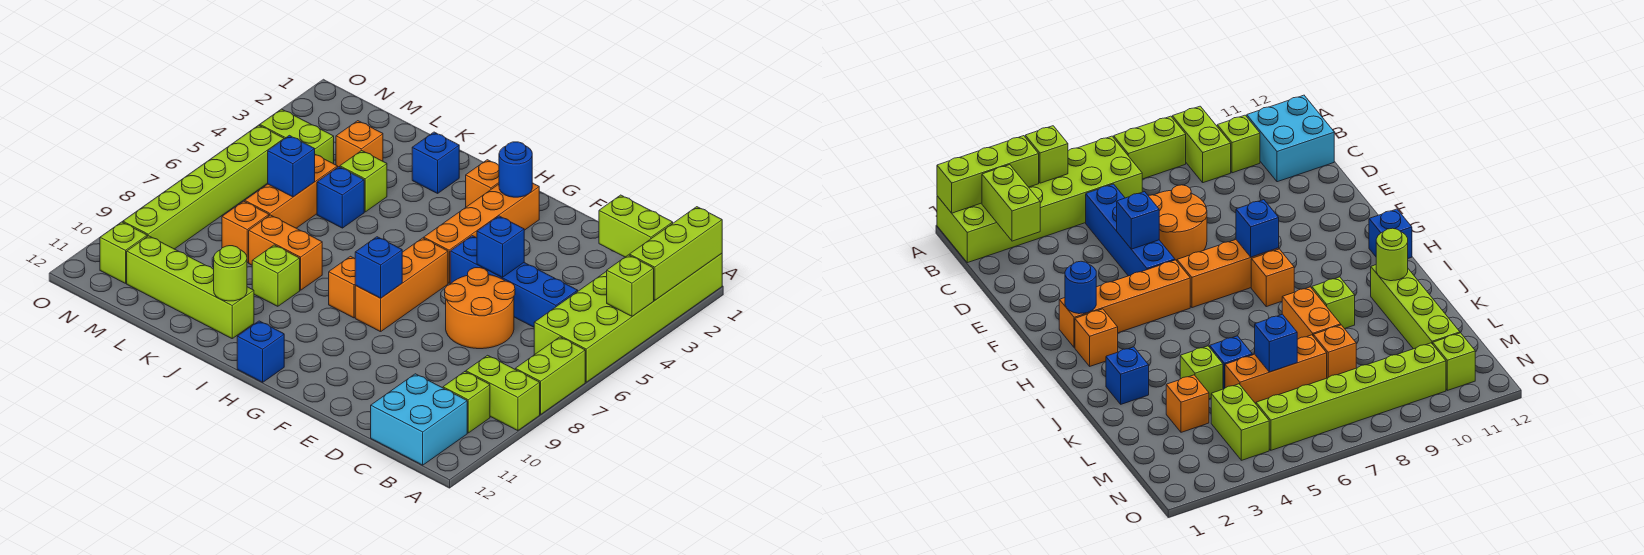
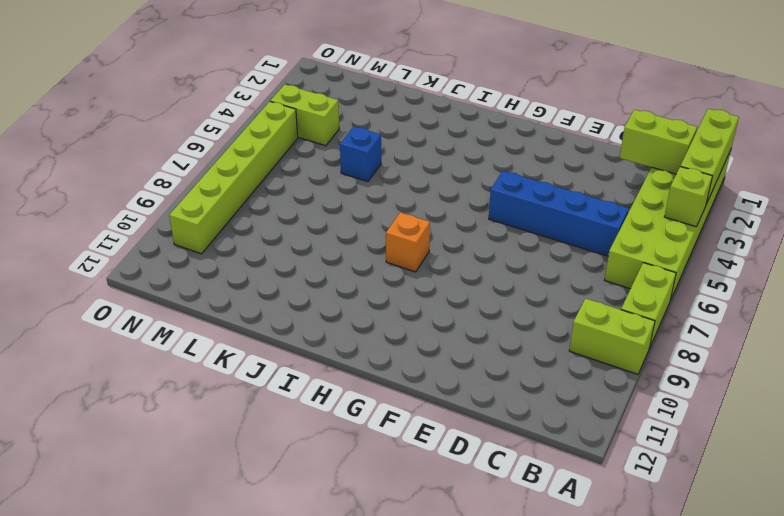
none -> lime brick B10 level 1
none -> cyan brick B11:C12 level 1
none -> orange round brick D6:E7 level 1
none -> orange brick G2:G5 level 1

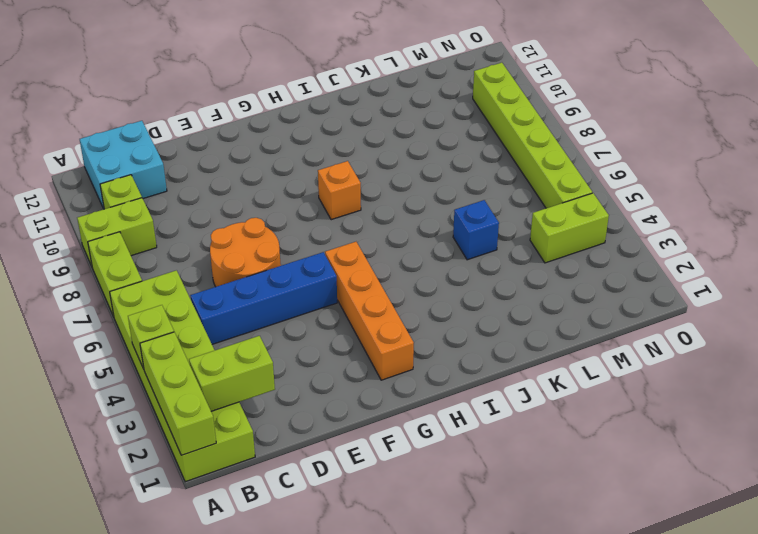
none -> orange brick G6:G8 level 1
none -> orange brick H2 level 1
none -> blue brick H12 level 1
none -> blue brick J2 level 1

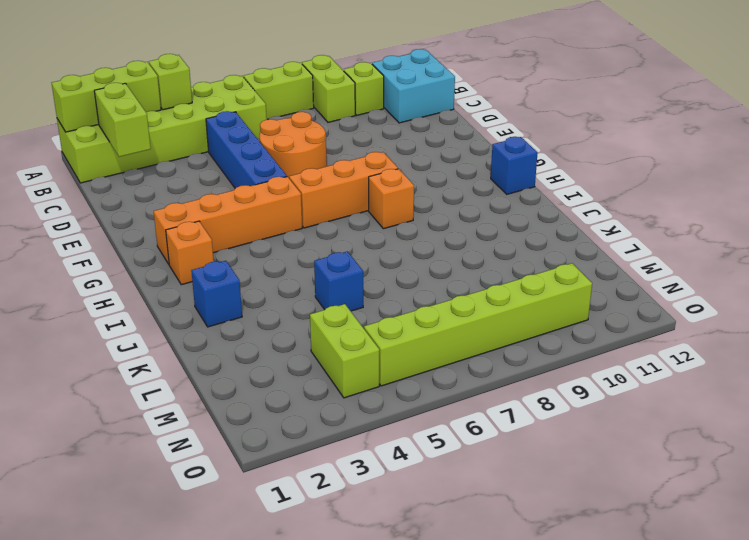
none -> orange brick J8:K8 level 1
none -> lime brick J9 level 1
none -> lime brick J11:M11 level 1
none -> lime brick K4 level 1

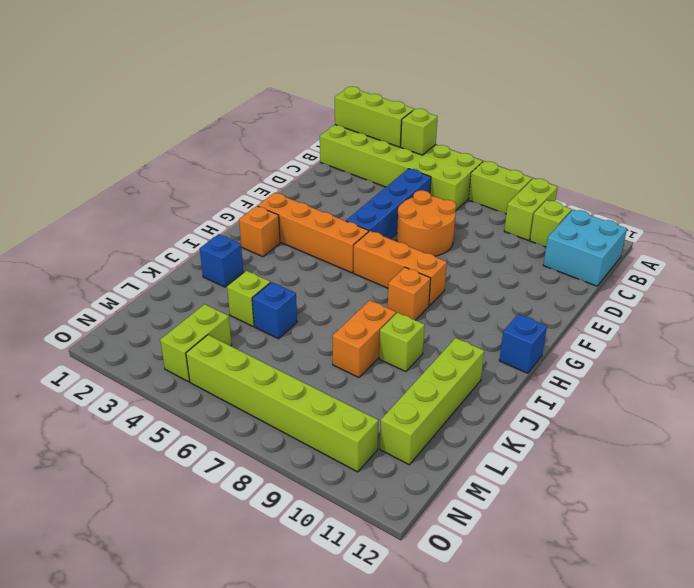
none -> orange brick L3 level 1
none -> orange brick L5:L7 level 1
none -> orange brick L8 level 1
none -> lime brick N11 level 1

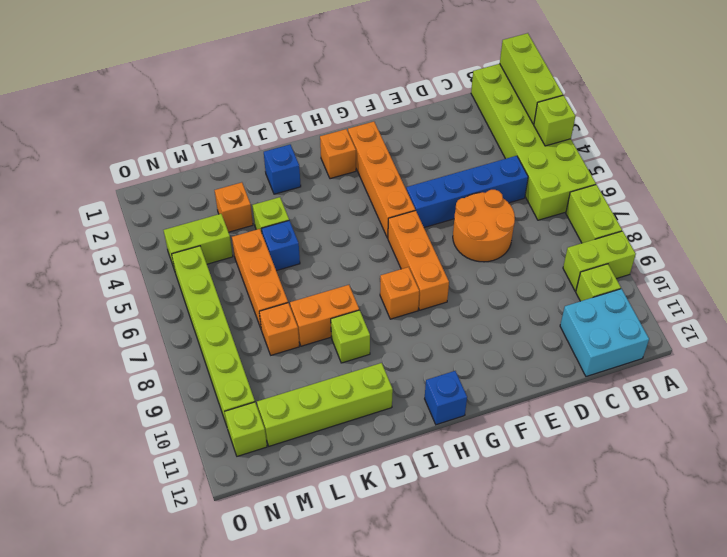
none -> lime brick B2:C2 level 2
none -> blue brick E5 level 2
none -> blue round brick G2 level 2
none -> blue brick G8 level 2

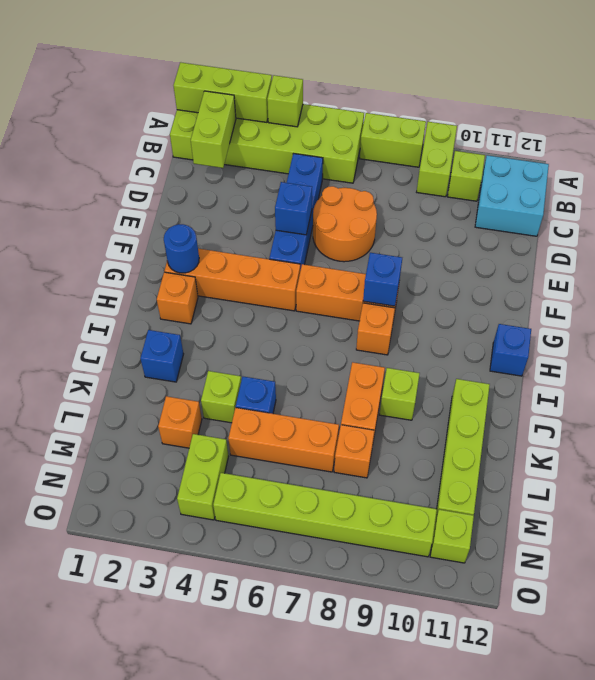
none -> lime round brick J11 level 2
none -> blue brick L6 level 2

